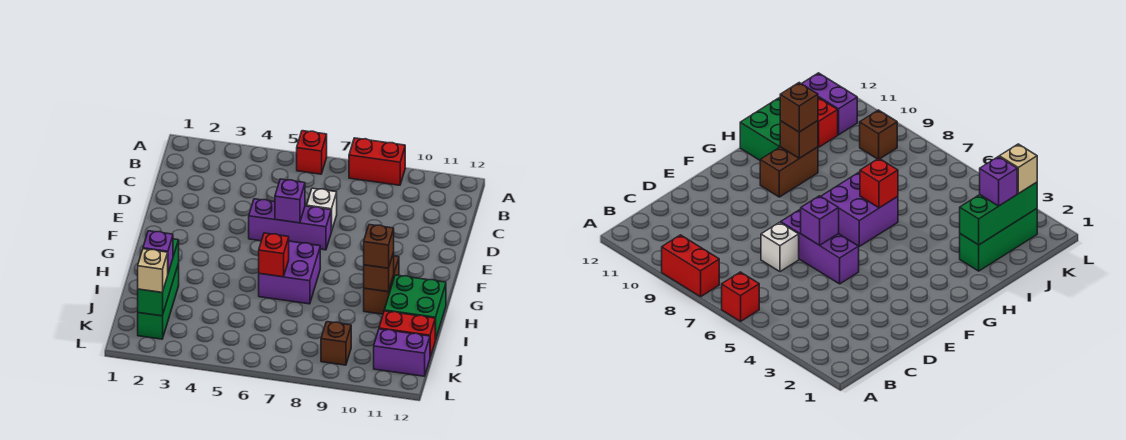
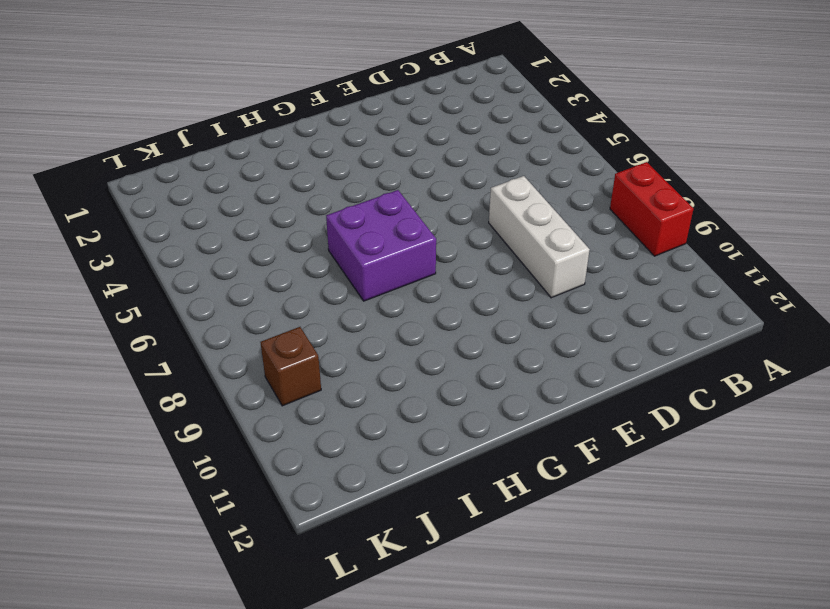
white brick D7:D9 level 1 -> white brick D7 level 1
none -> red brick A6 level 1
none -> purple brick E5:E7 level 1
none -> brown brick G10:H10 level 1

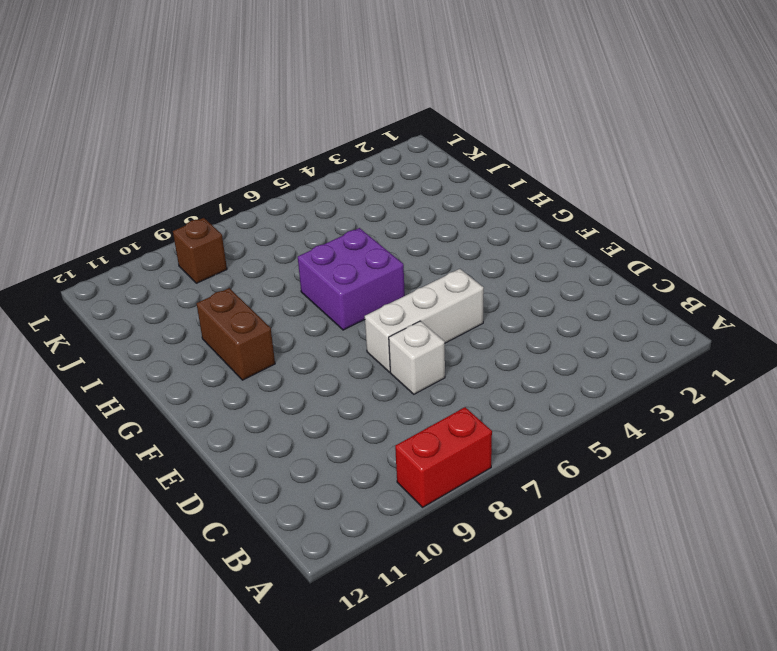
white brick E5:E7 level 1 -> purple brick E5:E7 level 1
none -> red brick A6 level 1
none -> green brick H11:I12 level 1
none -> green brick I2:K2 level 1

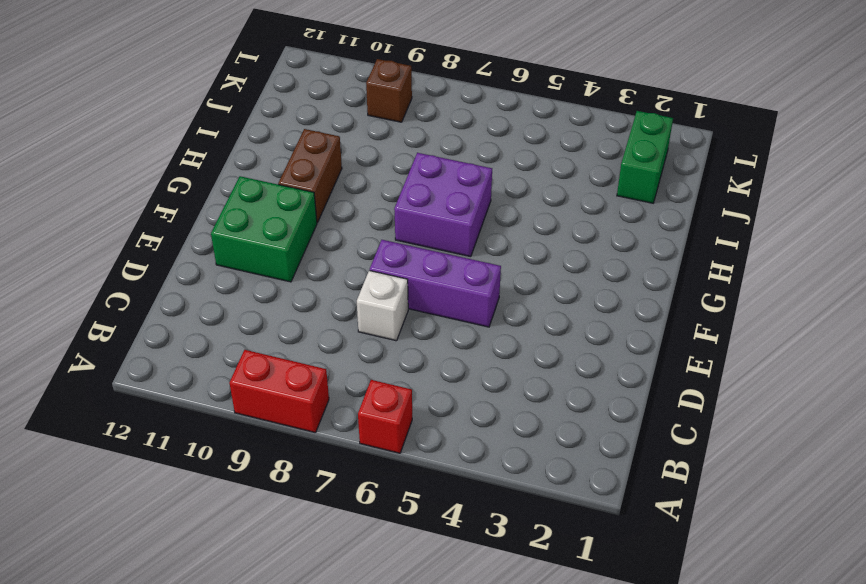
green brick E10:F11 level 1 -> green brick H11:I12 level 1
green brick J2:K2 level 1 -> green brick I2:K2 level 1
none -> red brick J11:J12 level 1
none -> purple brick K11:K12 level 1
none -> purple brick E6 level 2

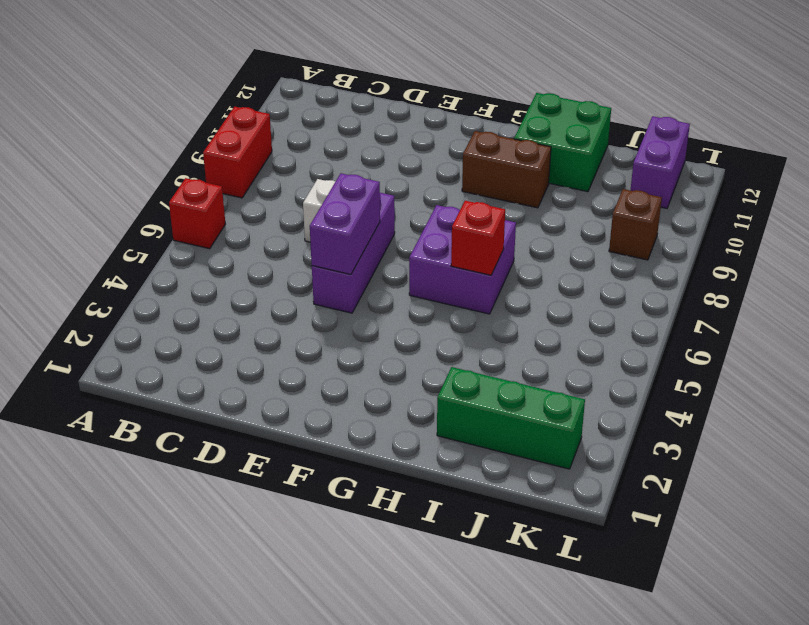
purple brick E5:E6 level 2 -> purple brick E6 level 2
none -> red brick J11:J12 level 1
none -> brown brick H10 level 2
none -> green brick I2:K2 level 2

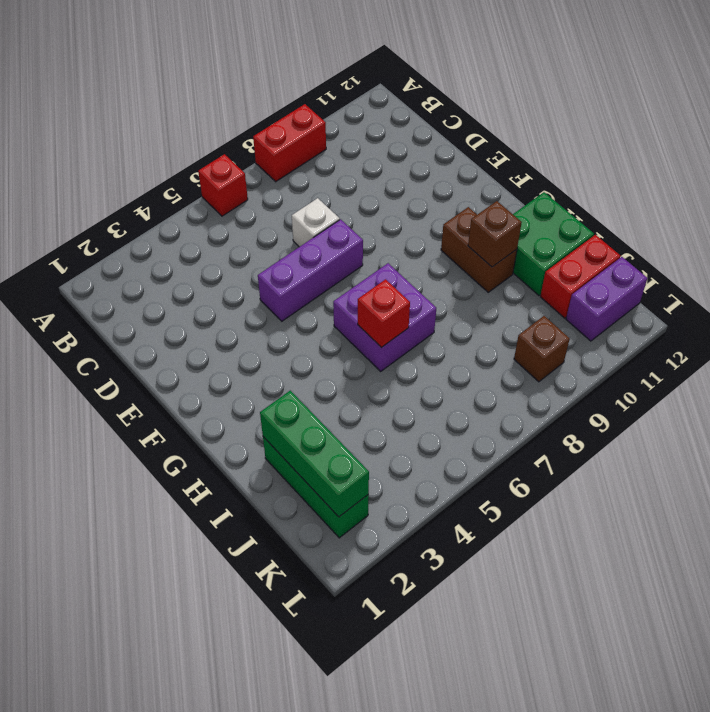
none -> purple brick E6 level 2
none -> brown brick H10 level 3
none -> purple brick J2 level 3

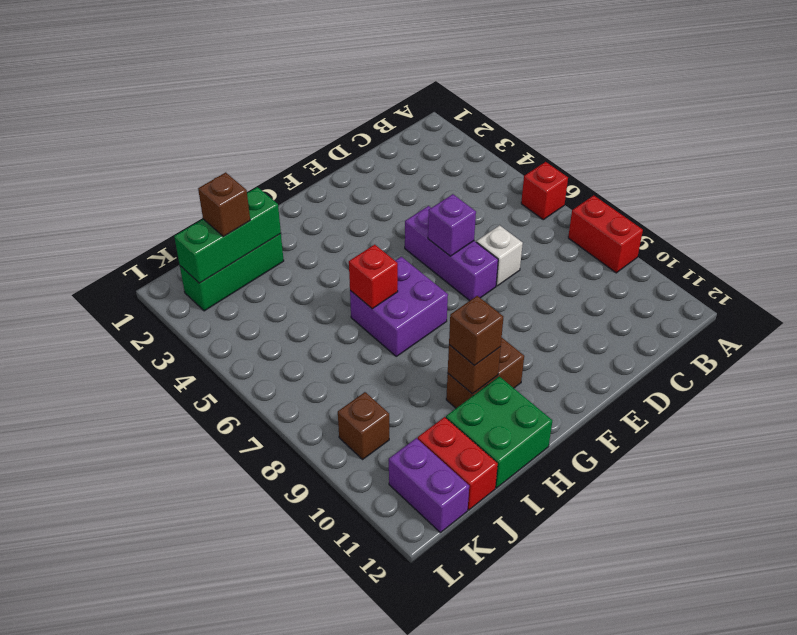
brown brick J2 level 3 -> purple brick J2 level 3
none -> tan brick K2 level 3

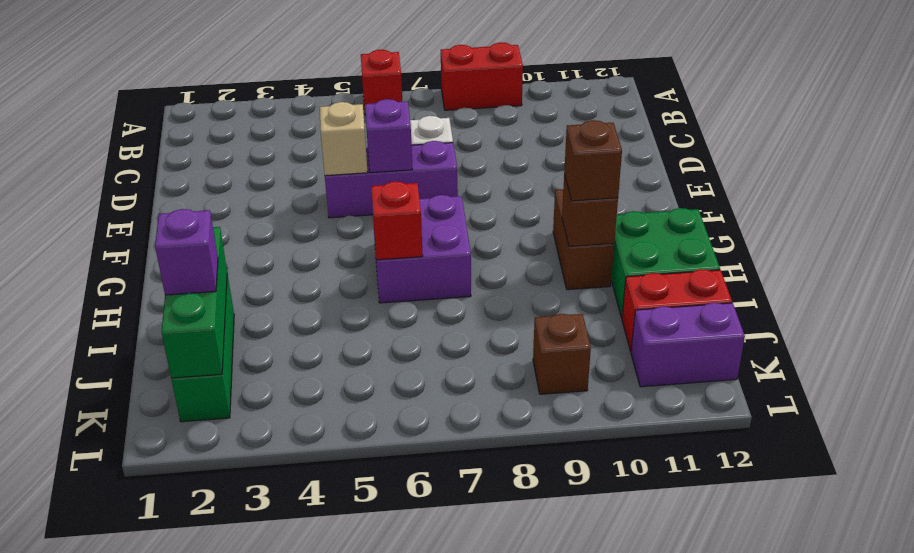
tan brick E5 level 2 -> tan brick K2 level 3

